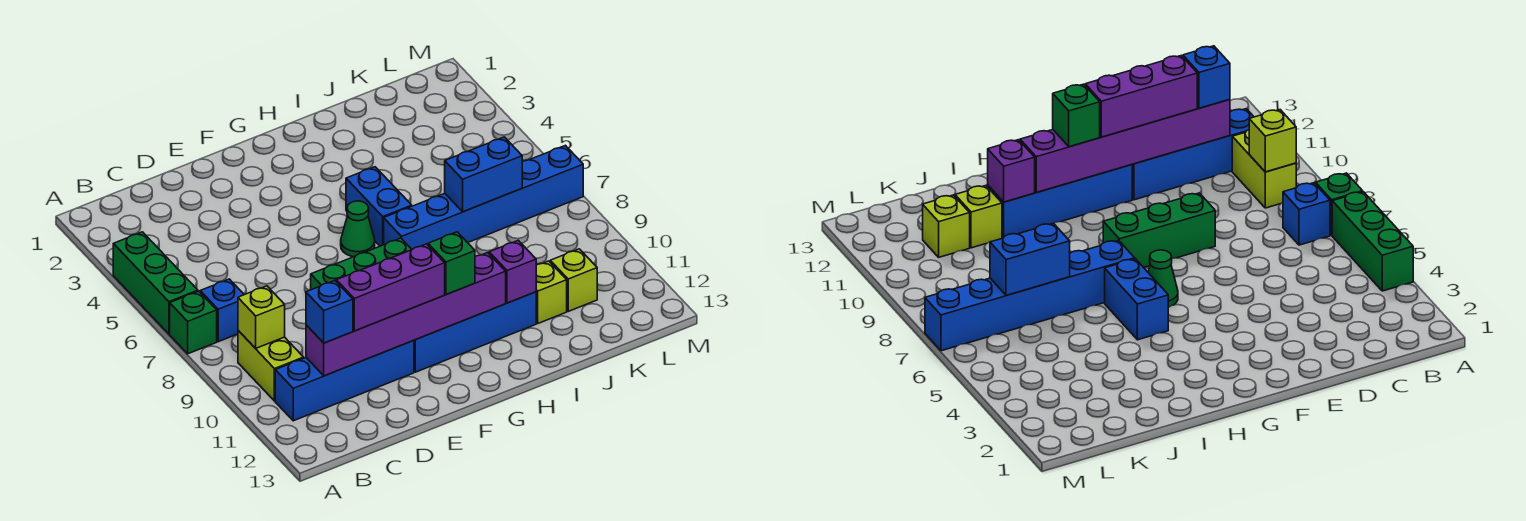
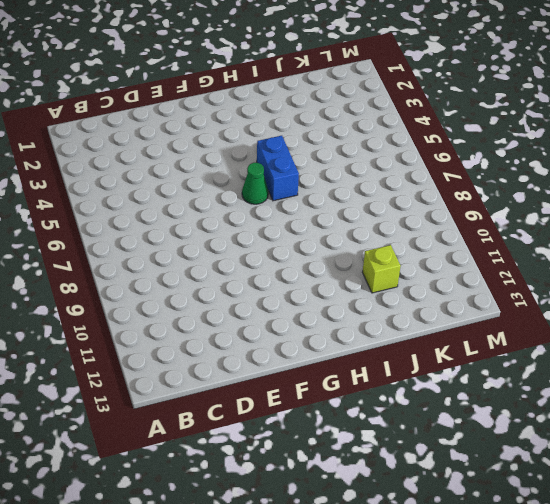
none -> green brick A4:A6 level 1
none -> green brick A7 level 1
none -> blue brick B7 level 1

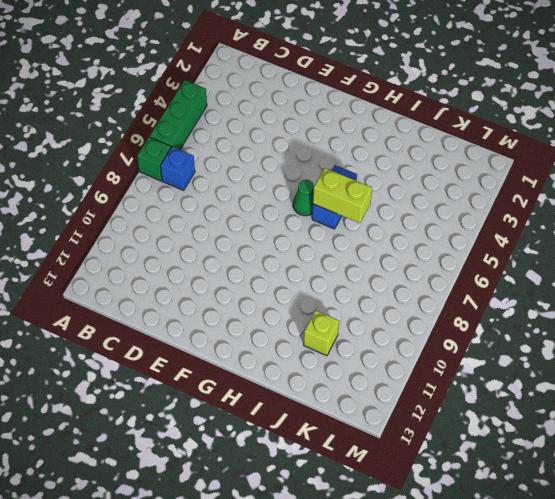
lime brick H6:I6 level 2 -> lime brick B9:B10 level 1
none -> blue brick B11:E11 level 1
none -> green brick E8:G8 level 1
none -> blue brick F11:I11 level 1

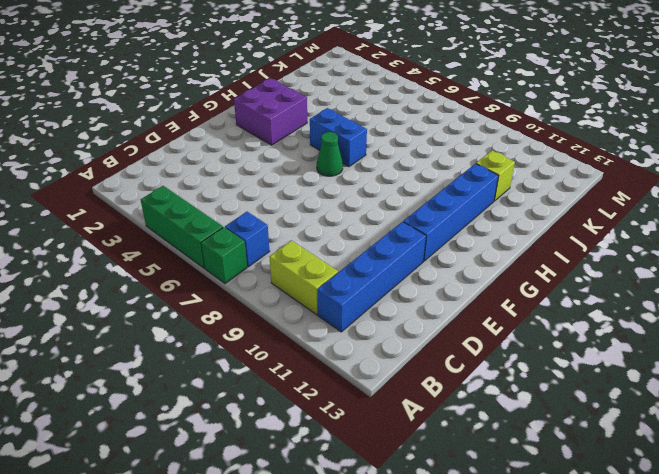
purple brick G2:H3 level 1 -> none
none -> green brick E8:G8 level 1
none -> blue brick H7:M7 level 1
none -> lime brick K11 level 1

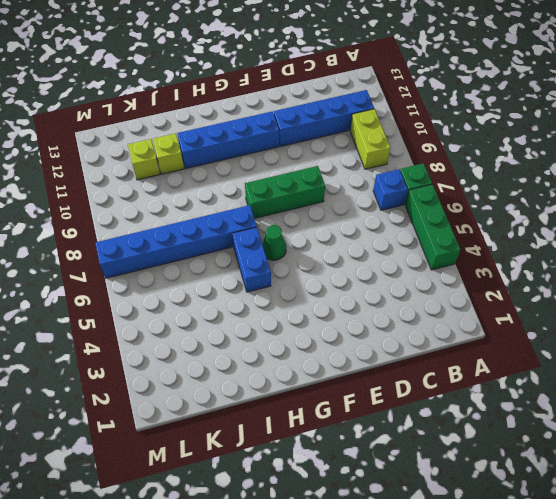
none -> lime brick B9 level 2
none -> purple brick C11:H11 level 2
none -> purple brick I11 level 2

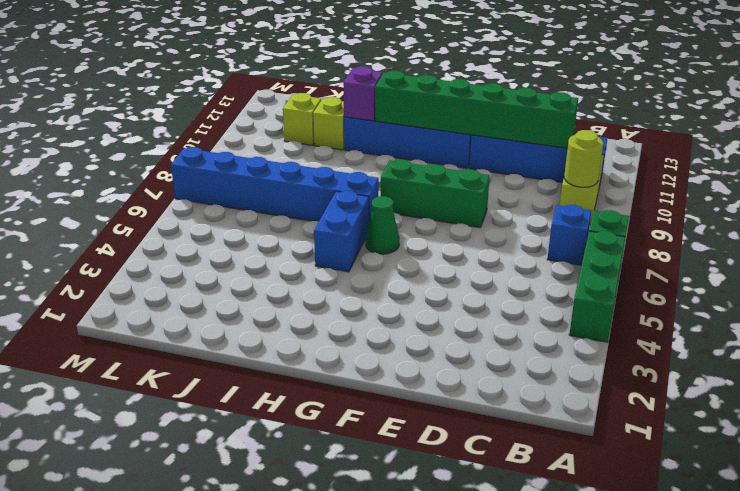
lime round brick B9 level 2 -> lime brick B9 level 2
green brick C11:H11 level 2 -> purple brick C11:H11 level 2
none -> blue brick J7:K7 level 2
none -> blue brick C11 level 3
none -> purple brick D11:F11 level 3

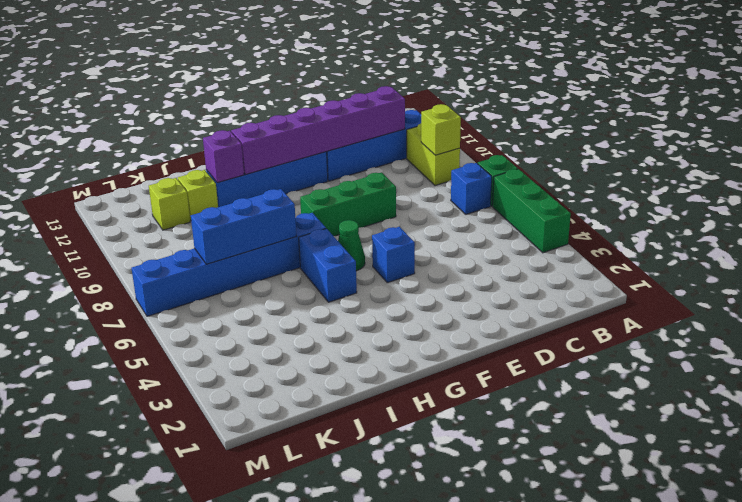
blue brick F5 level 1 -> blue brick C11 level 3
blue brick I7:K7 level 2 -> blue brick J7:K7 level 2
none -> purple brick D11:F11 level 3
none -> green brick G11 level 3

